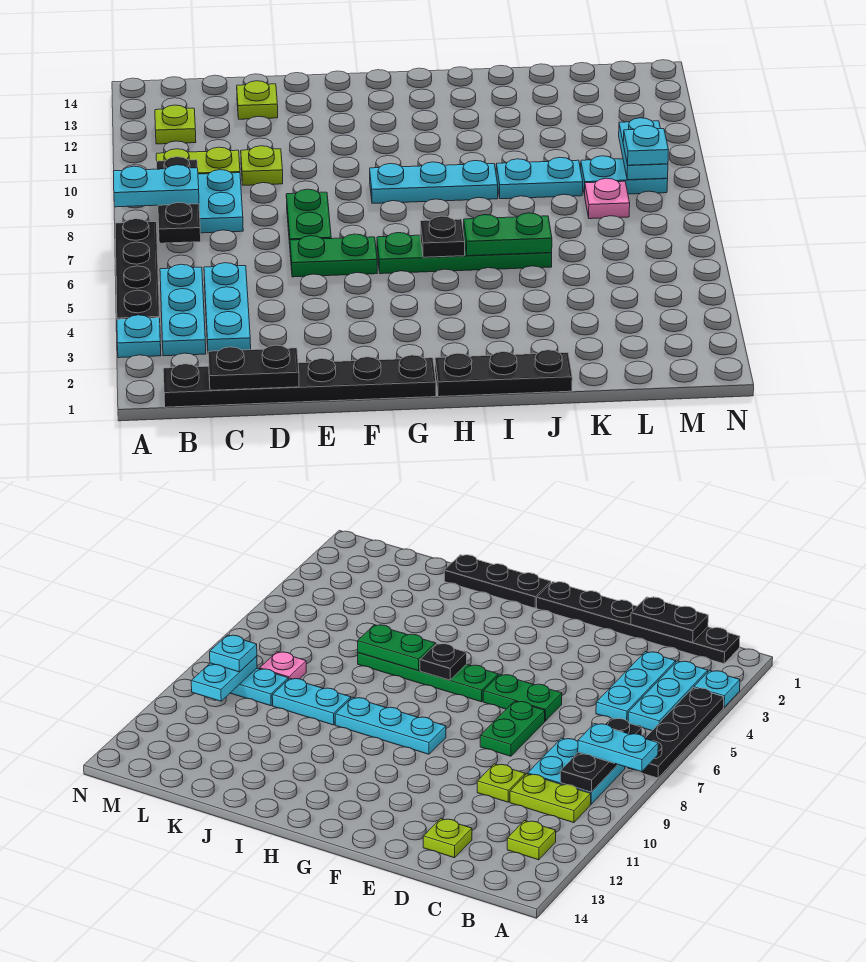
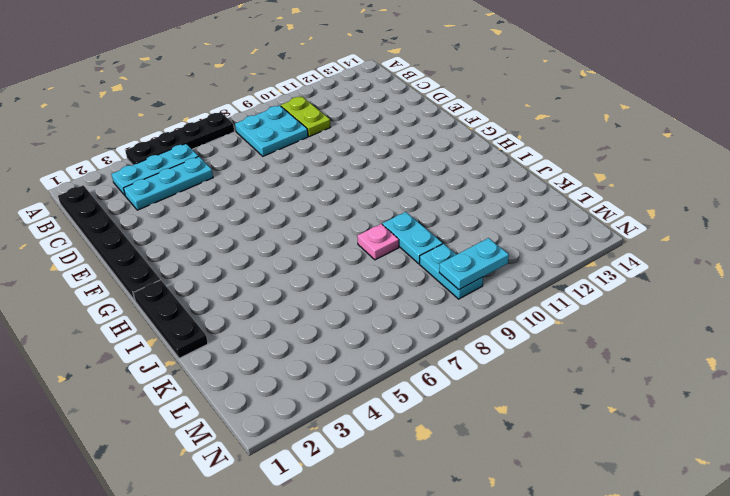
pink plate J8 level 1 -> pink plate L8 level 1
none -> cyan plate A3 level 1
none -> lime plate B12 level 1
none -> lime plate D10 level 1

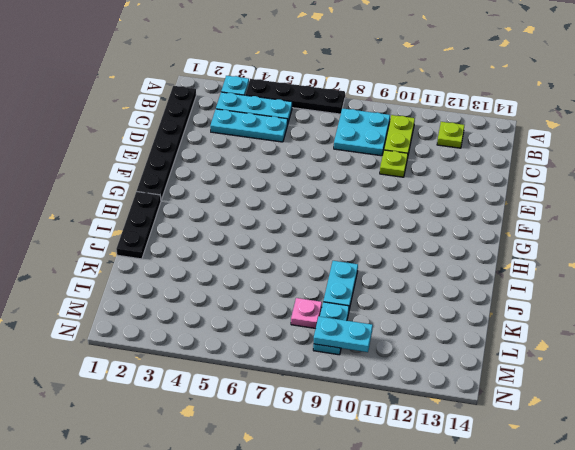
none -> lime plate D13 level 1
none -> green plate E6:F6 level 1
none -> green plate E7:E8 level 1

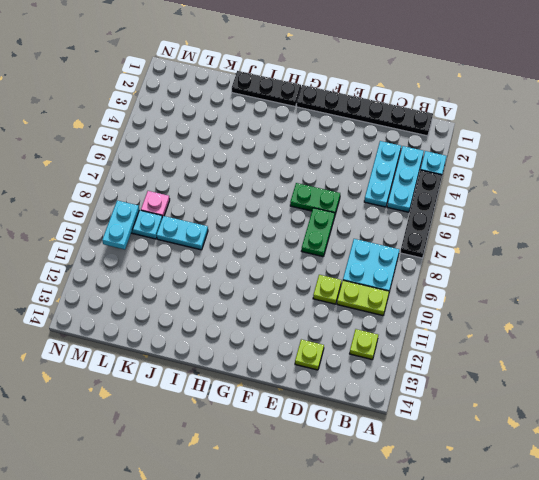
none -> green plate G6:J6 level 1
none -> cyan plate G9:I9 level 1
none -> black plate B7:B9 level 2

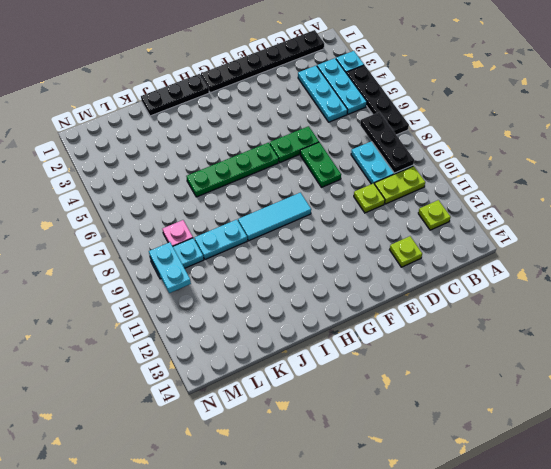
cyan tile G9:I9 level 1 -> cyan plate G9:I9 level 1
none -> black plate C1:D1 level 2
none -> black plate H6 level 2
none -> green plate I6:J6 level 2

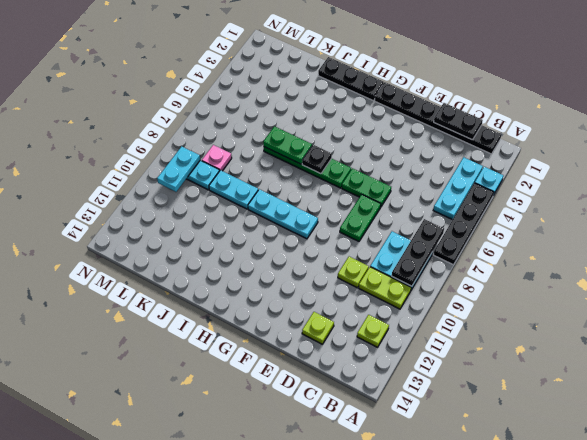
none -> cyan plate C3:C5 level 1
none -> cyan plate A8:B8 level 3
none -> cyan plate M9 level 3

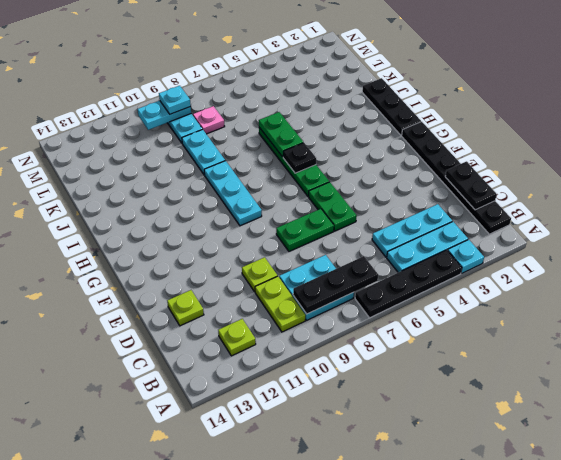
none -> cyan plate A8:B8 level 3

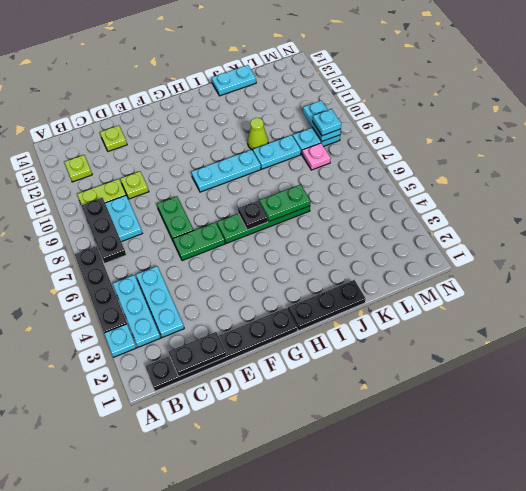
lime cone J10 level 1 -> none
cyan plate J14:K14 level 1 -> cyan plate A8:B8 level 3

